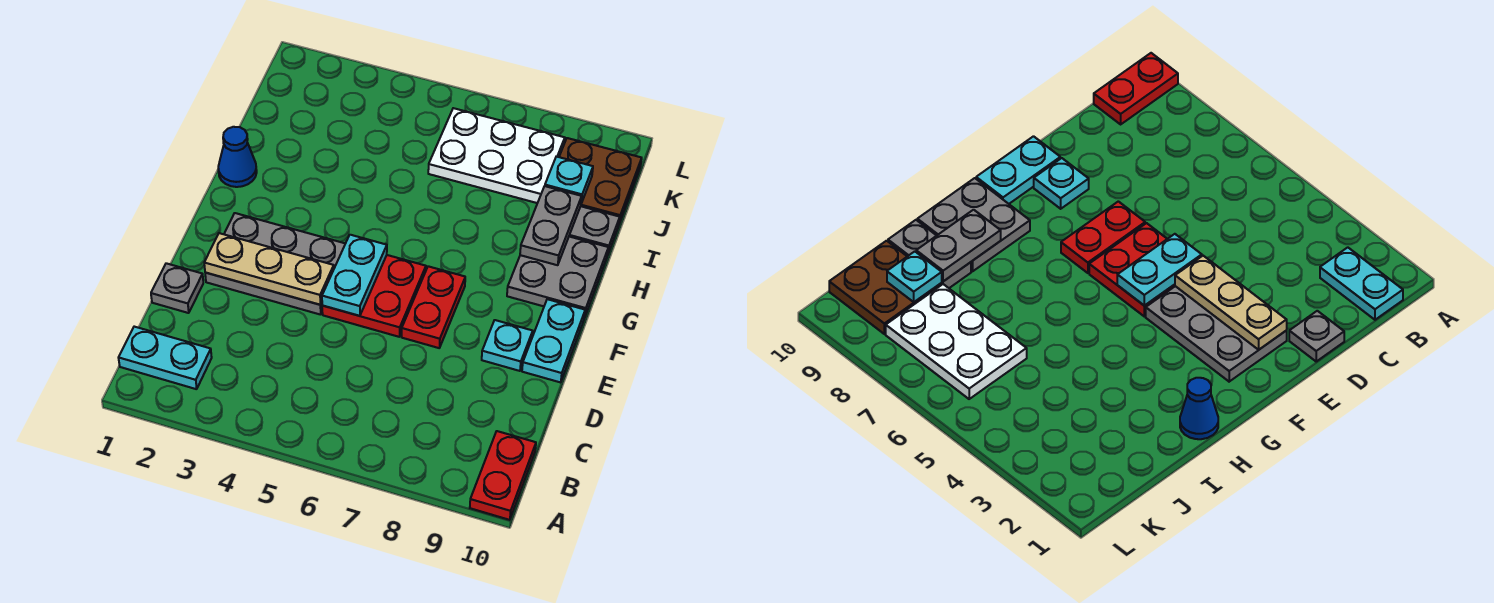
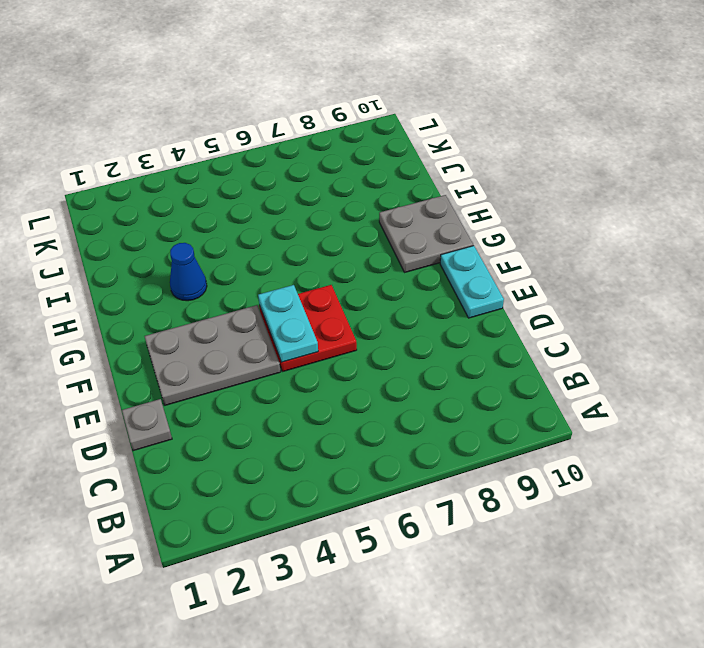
blue cone H3 level 1 -> blue cone H1 level 1
none -> red plate A10:B10 level 1
none -> cyan plate B1:B2 level 1
none -> red plate E7:F7 level 1

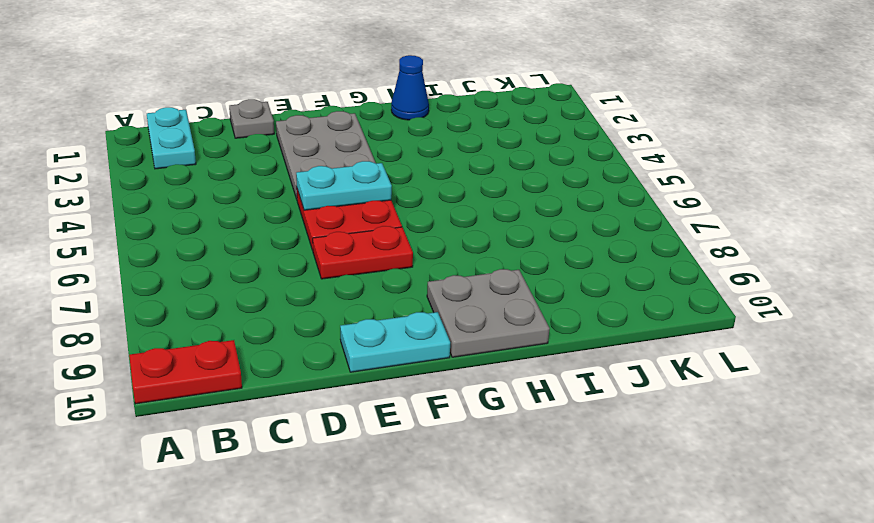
none -> cyan plate E9 level 1
none -> grey plate I9:I10 level 1
none -> white plate J6:K8 level 1

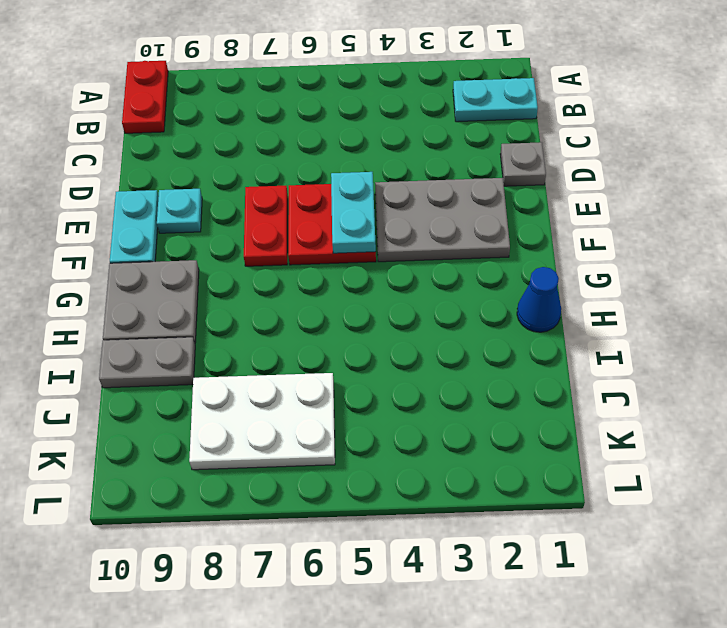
none -> brown plate J9:K10 level 1
none -> tan plate E2:E4 level 2
none -> grey plate H9:I9 level 2

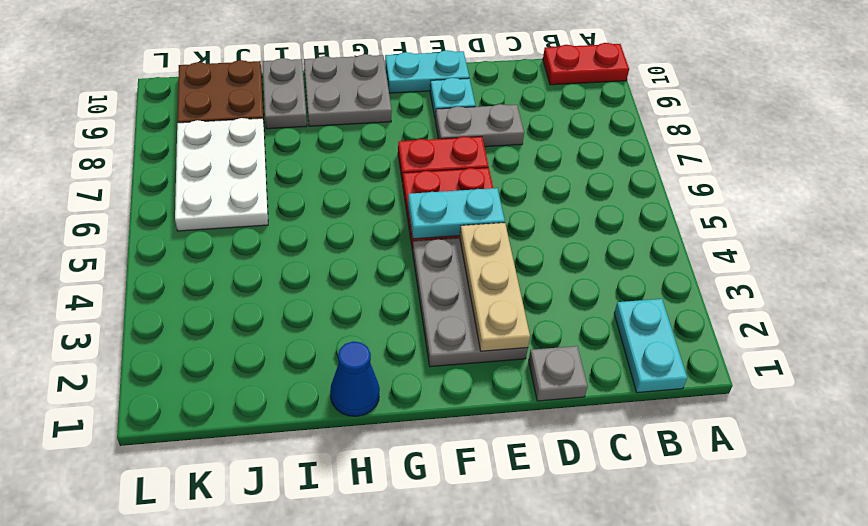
grey plate D8:E8 level 1 -> grey plate H9:I9 level 2
none -> cyan plate J9 level 2

